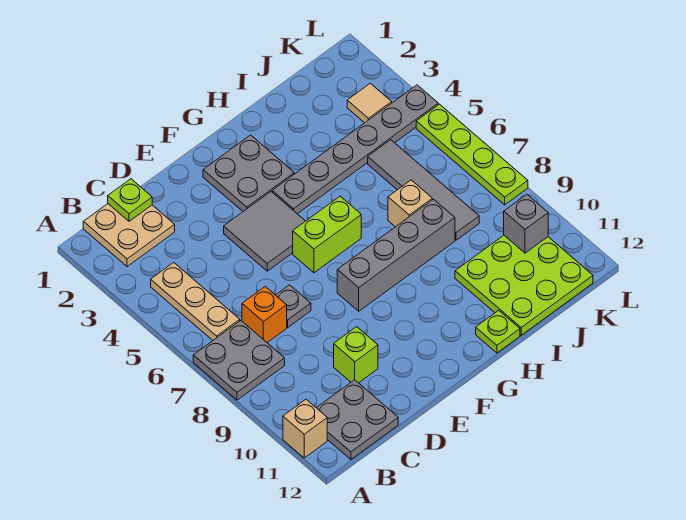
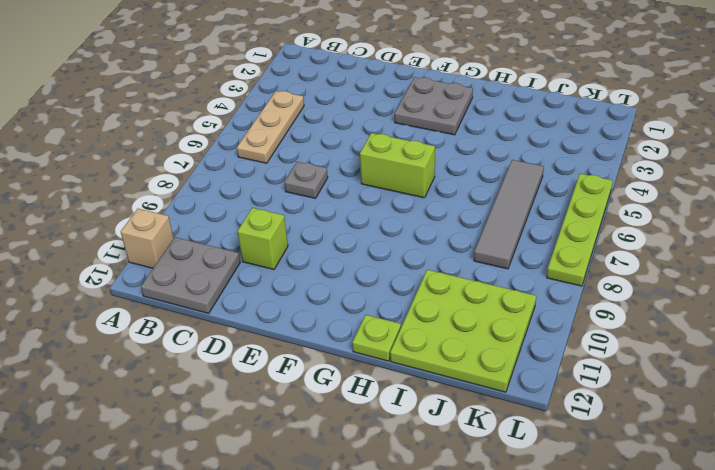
none -> grey plate A7:B8 level 1
none -> tan plate B1:C2 level 1
none -> orange brick C7 level 1

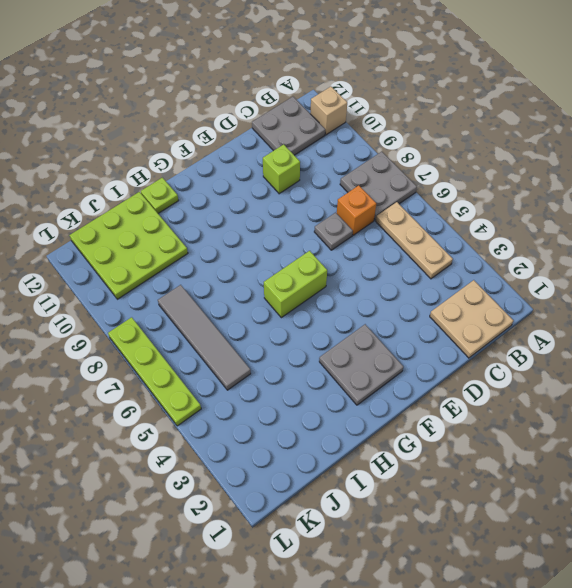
none -> grey tile E4:F5 level 1
none -> grey brick F8:I8 level 1
none -> grey plate G4:L4 level 1

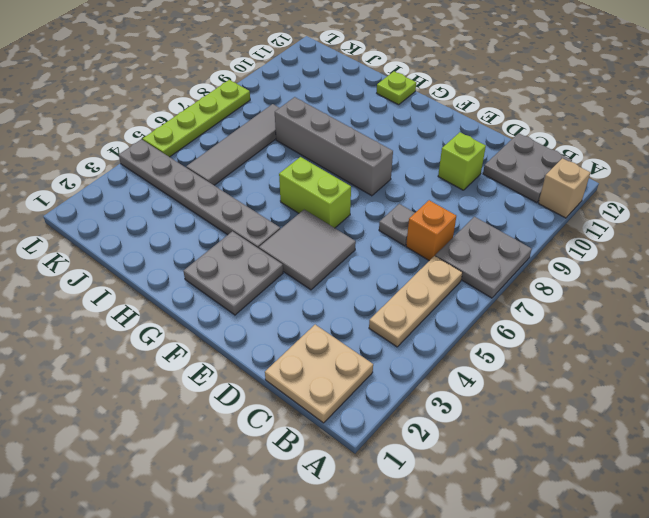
none -> tan brick I7 level 1
none -> lime plate I10:K12 level 1
none -> tan tile K3 level 1

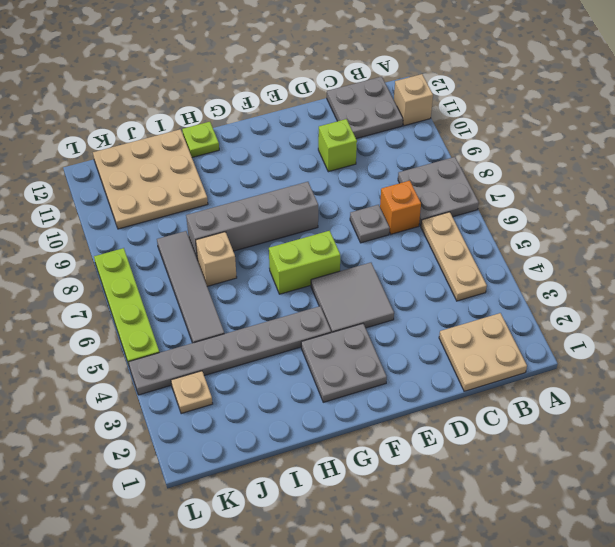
tan plate I10:K12 level 1 -> lime plate I10:K12 level 1
tan plate K3 level 1 -> tan tile K3 level 1
none -> lime plate C1 level 2
none -> grey brick K10 level 2

